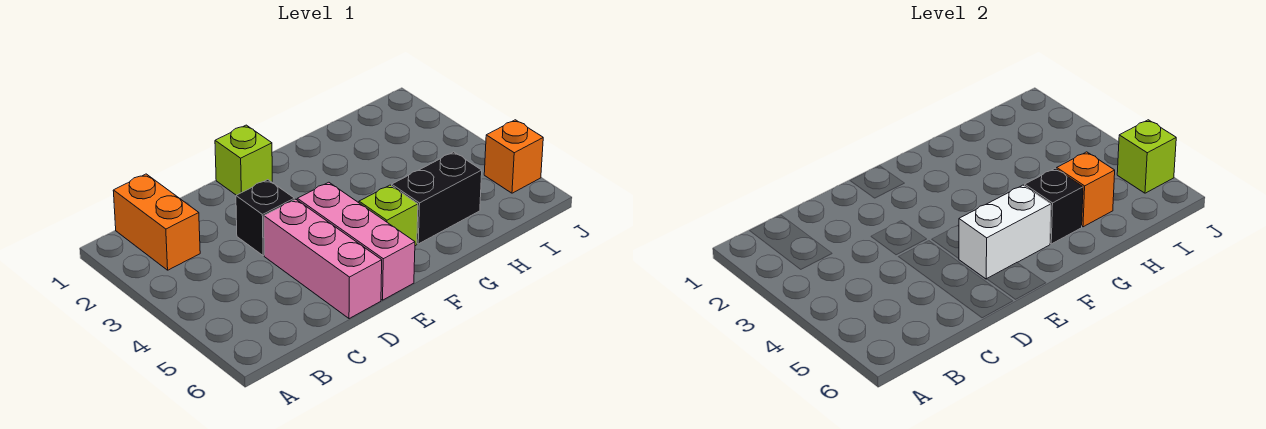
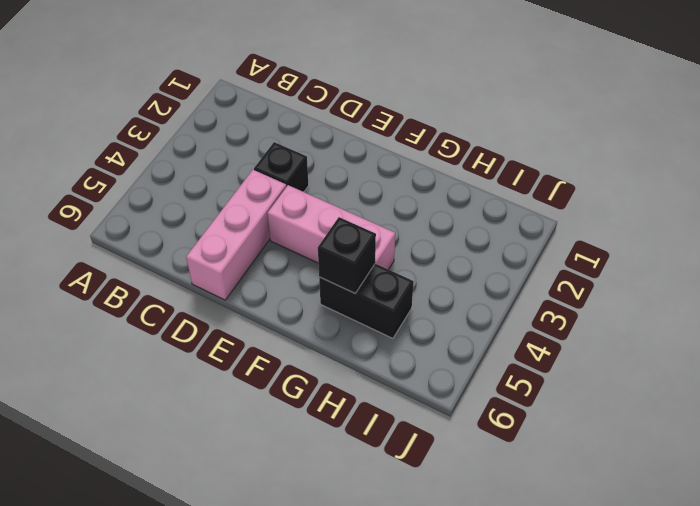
pink brick E4:G4 level 1 -> pink brick E4:E6 level 1
none -> orange brick B1:B2 level 1
none -> lime brick E1 level 1
none -> lime brick F5 level 1

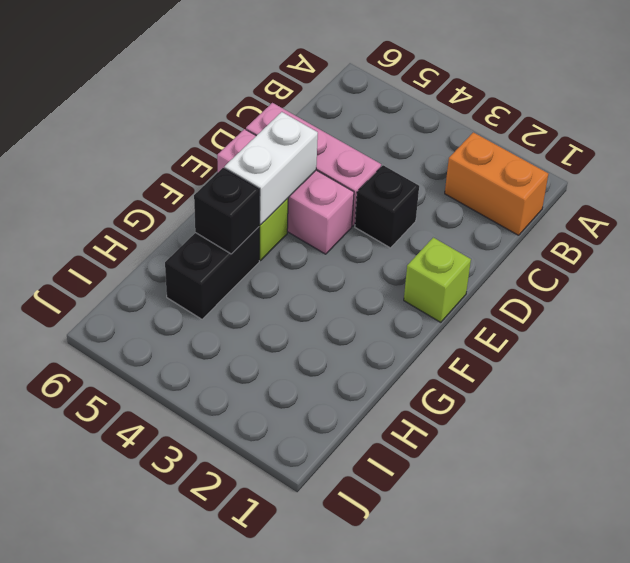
none -> orange brick J5 level 1
none -> orange brick H5 level 2
none -> lime brick J5 level 2

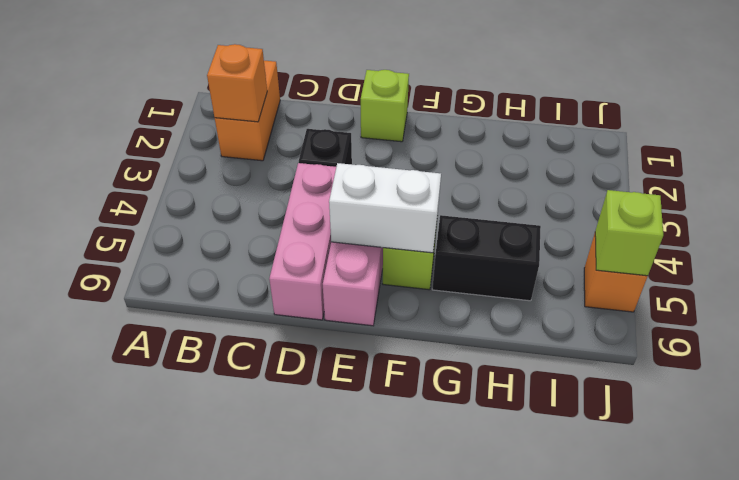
orange brick B2 level 2 -> orange brick H5 level 2
none -> black brick G5 level 2

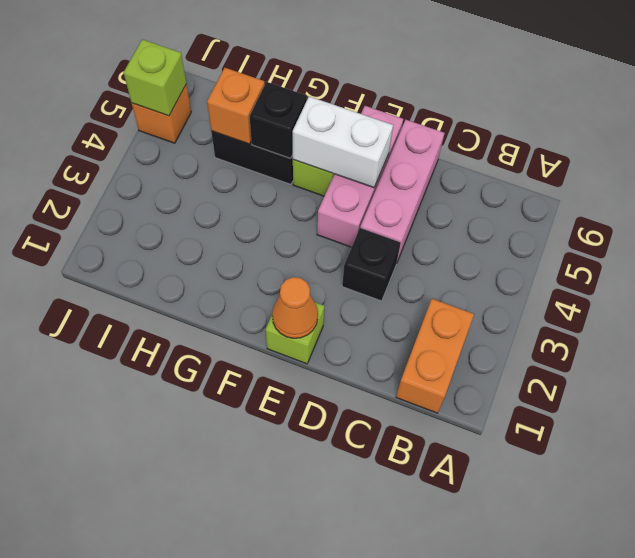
orange cone E1 level 2 -> none

